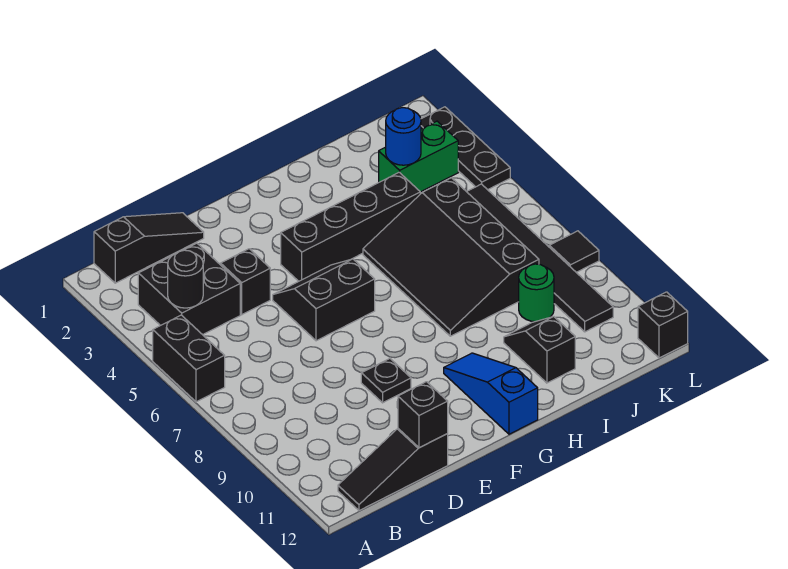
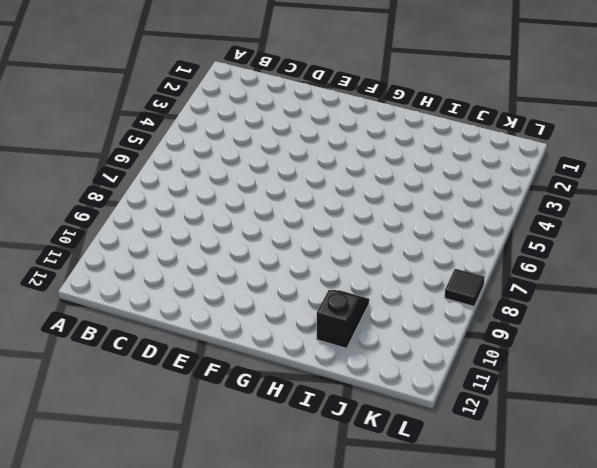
none -> black brick A5:A6 level 1
none -> black slope B1:D1 level 1 top B
none -> black brick B3:C4 level 1

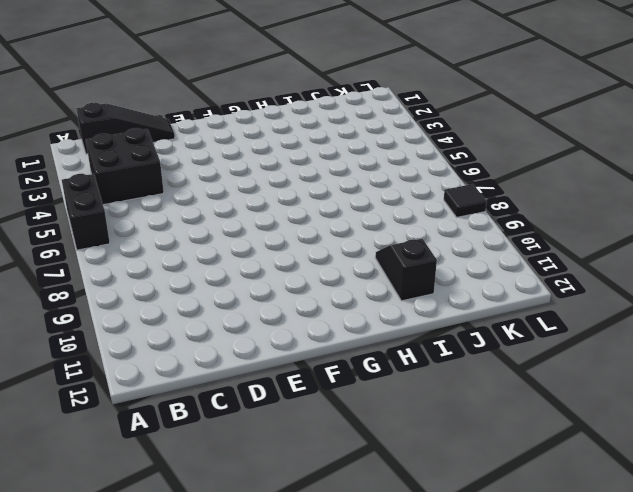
none -> black slope B12:D12 level 1 top D
none -> black brick D4 level 1
none -> black slope E5:F6 level 1 top 6

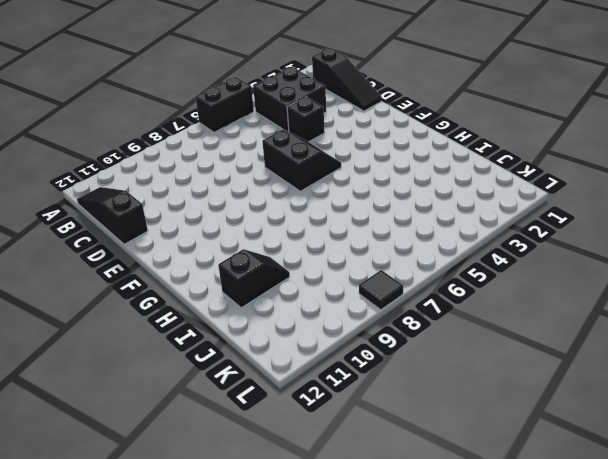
none -> black plate E9 level 1
none -> black brick F4:I4 level 1
none -> blue slope G10:G12 level 1 top 12

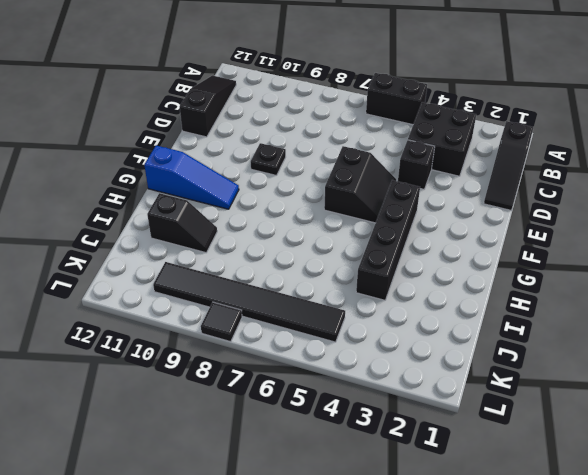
none -> black slope H5:J8 level 1 top J
none -> green brick J3:K3 level 1
none -> green round brick J9 level 1

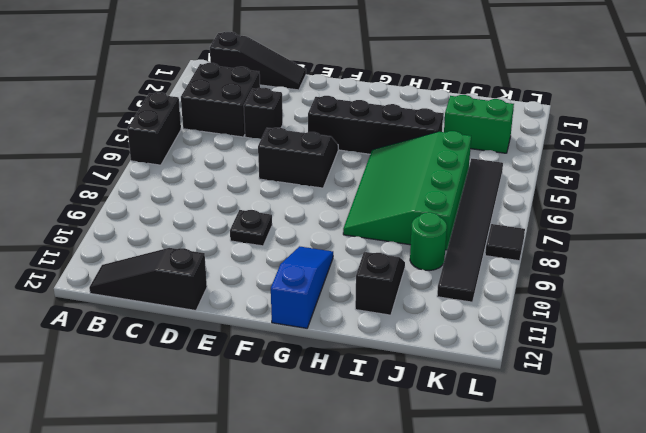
green slope H5:J8 level 1 top J -> black slope H5:J8 level 1 top J
none -> black plate L2:L4 level 1
none -> black brick L12 level 1
none -> black round brick B4 level 2

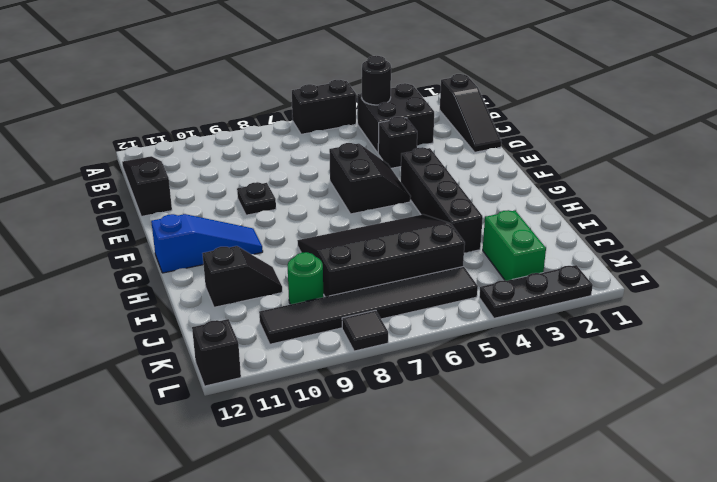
none -> black brick D12 level 2
none -> blue round brick J3 level 2

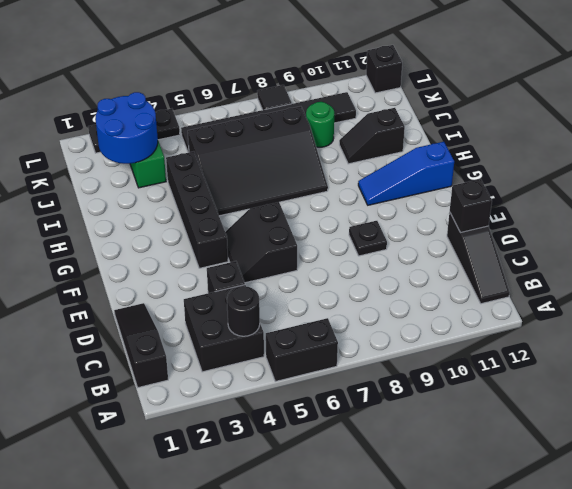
blue round brick J2:K3 level 2 -> blue round brick J3 level 2

